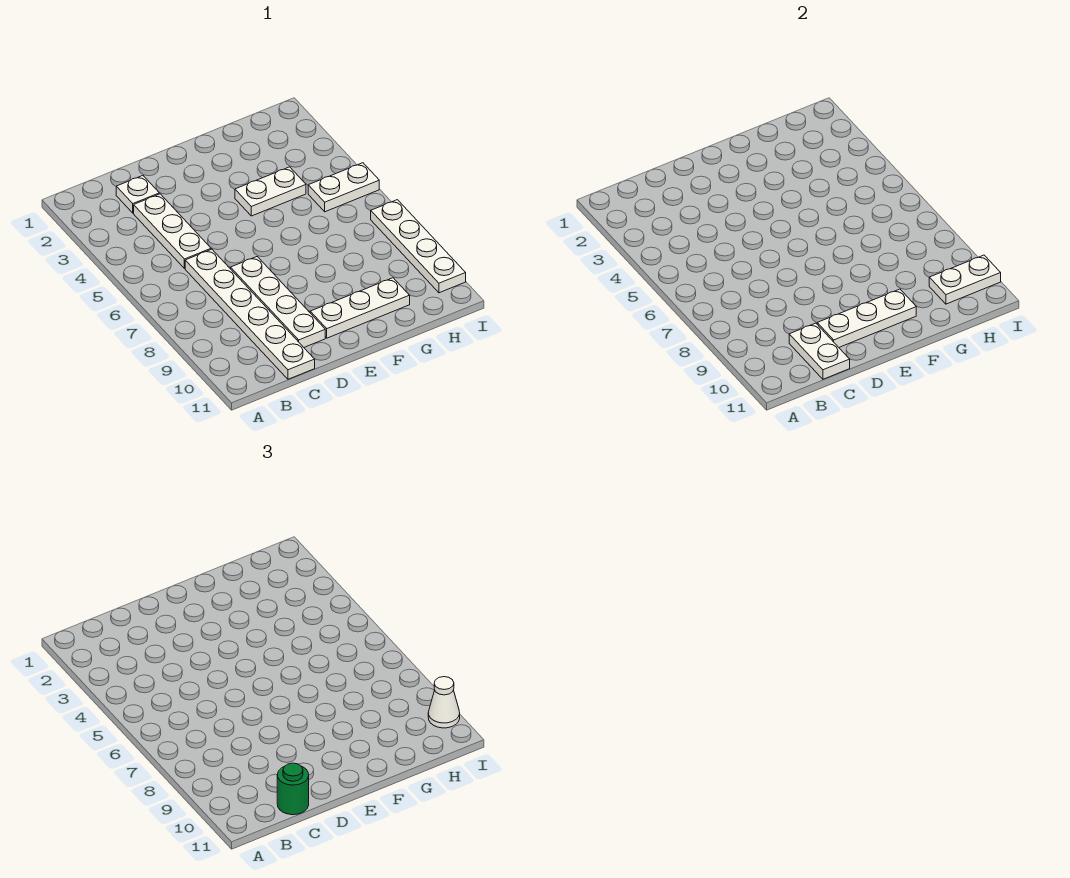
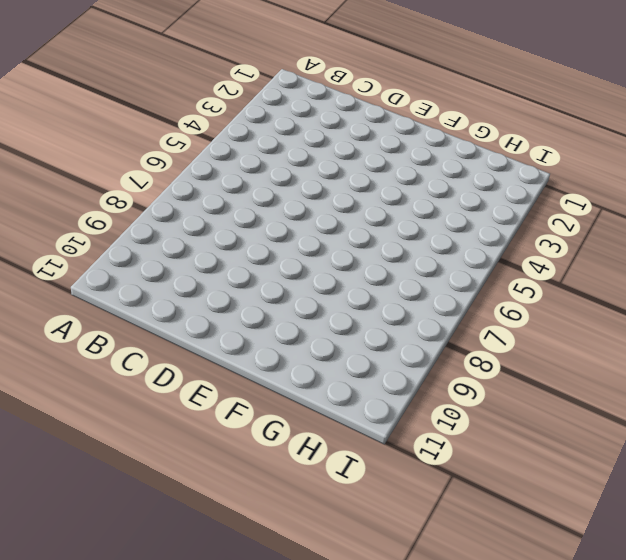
none -> white plate C2 level 1
none -> white plate C3:C5 level 1
none -> white plate C6:C11 level 1

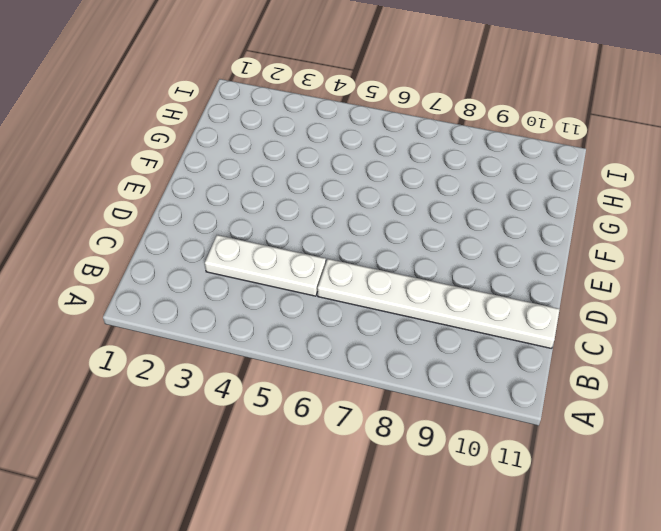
none -> white plate C2 level 1
none -> white plate D7:D10 level 1
none -> white plate E10:G10 level 1

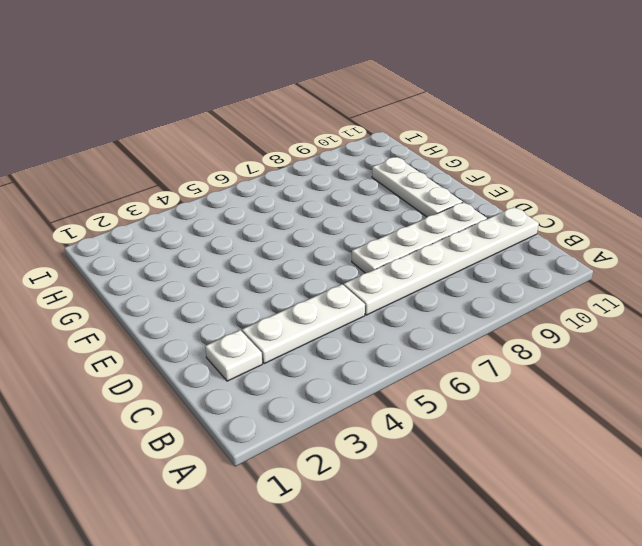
none -> white plate F4:G4 level 1
none -> white plate H5:I5 level 1
none -> white plate I7:I10 level 1

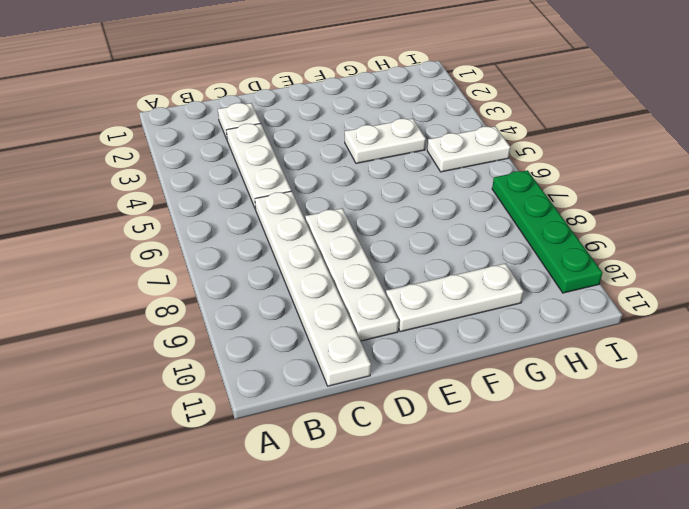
green plate I7:I10 level 1 -> white plate I7:I10 level 1
none -> white plate C10:C11 level 2
none -> white plate D10:F10 level 2
none -> white plate H10:I10 level 2

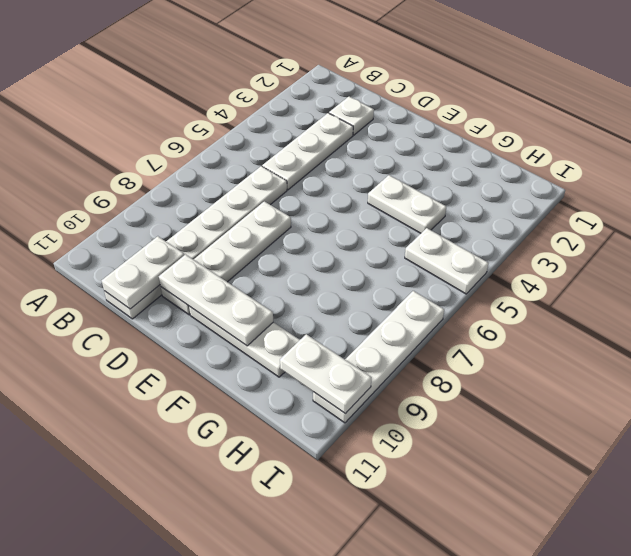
none -> green round brick C11 level 3
none -> white cone I10 level 3

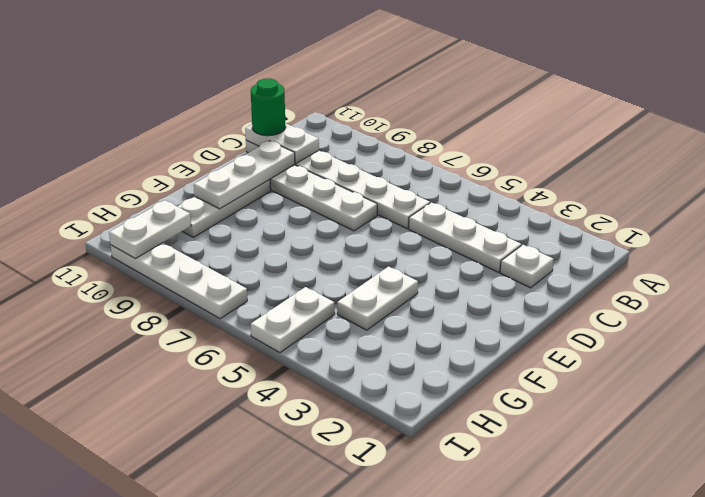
none -> white cone I10 level 3

